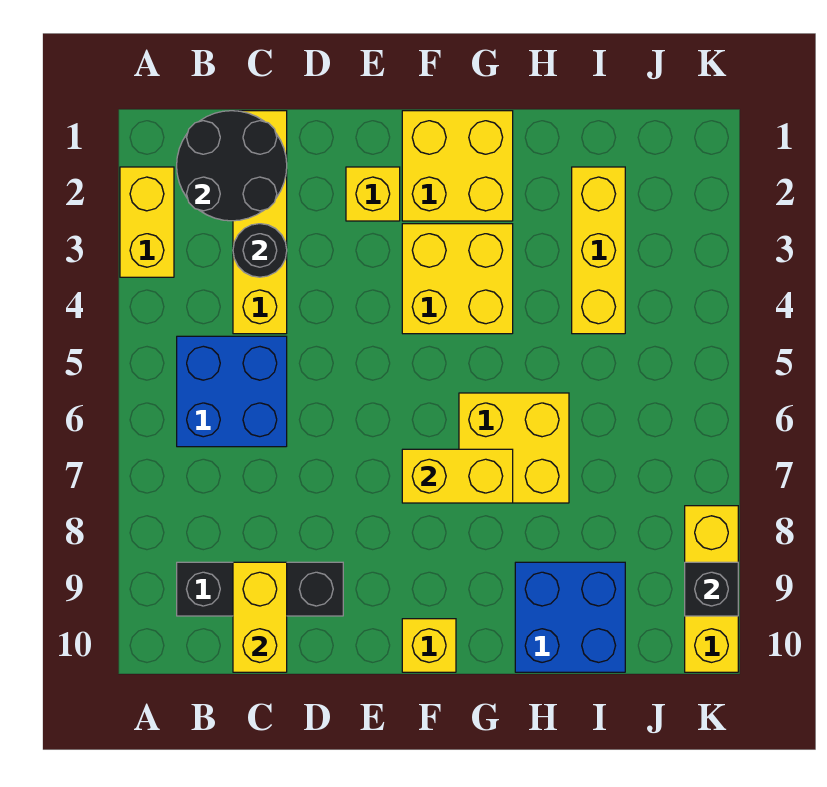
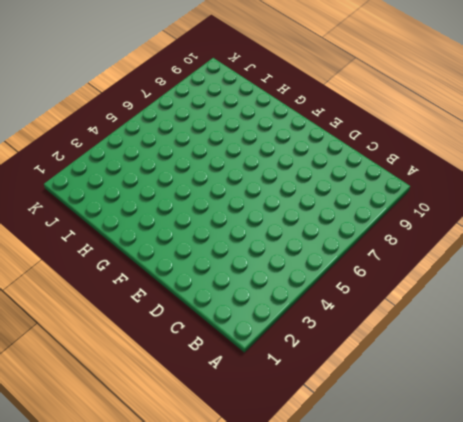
none -> yellow brick A2:A3 level 1
none -> blue brick B5:C6 level 1
none -> black brick B9:D9 level 1

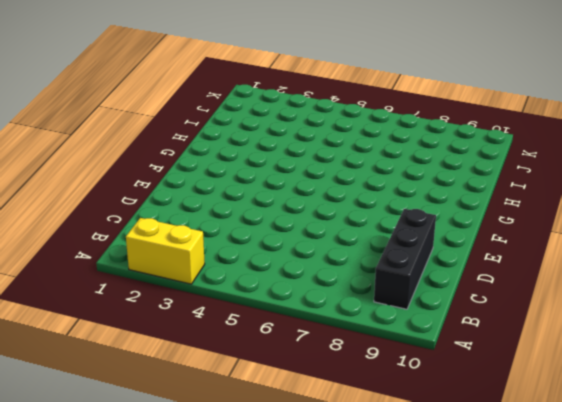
none -> blue brick B5:C6 level 1
none -> yellow brick C1:C4 level 1
none -> yellow brick E2 level 1

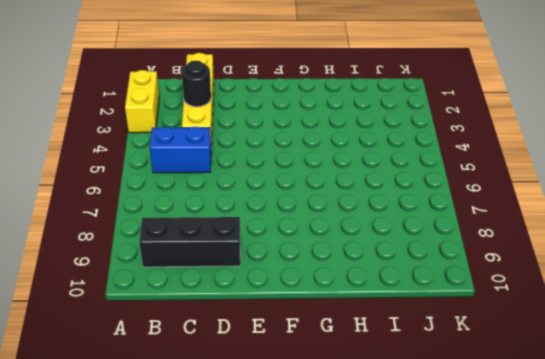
blue brick B5:C5 level 1 -> blue brick B5:C6 level 1
none -> yellow brick E2 level 1
none -> yellow brick F1:G2 level 1
none -> yellow brick F3:G4 level 1

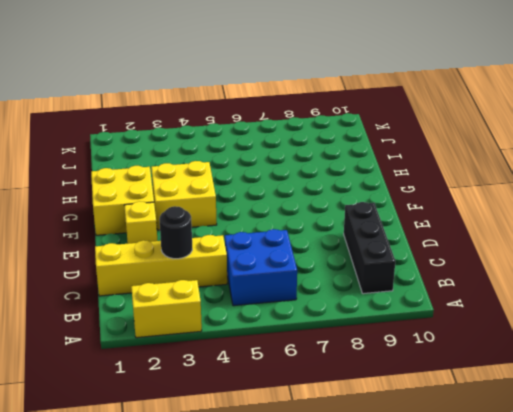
none -> yellow brick F10 level 1
none -> yellow brick G6:H7 level 1
none -> blue brick H9:I10 level 1

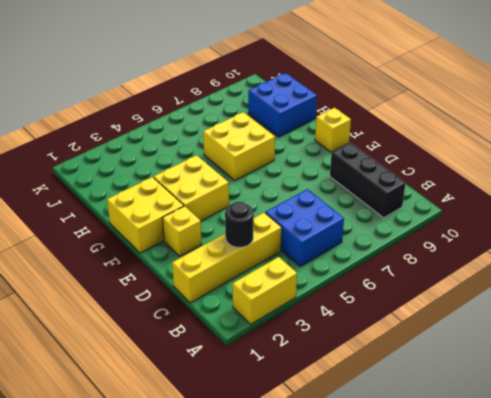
none -> yellow brick I2:I4 level 1
none -> yellow brick K8:K10 level 1
none -> black round brick B1:C2 level 2

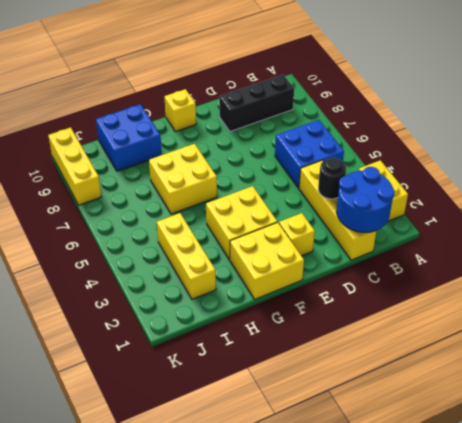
blue round brick B1:C2 level 2 -> black round brick B1:C2 level 2
none -> yellow brick C9:C10 level 2
none -> yellow brick F7:G7 level 2
none -> black brick K9 level 2

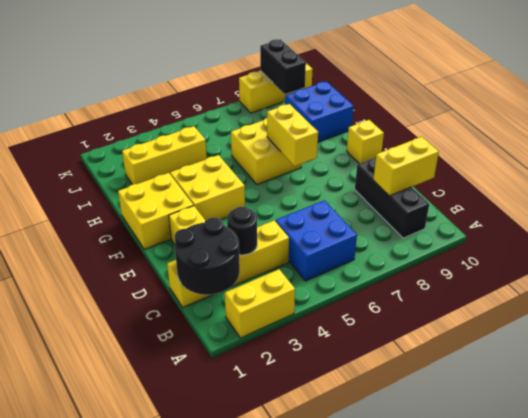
black brick J9:K9 level 2 -> black brick K9 level 2

